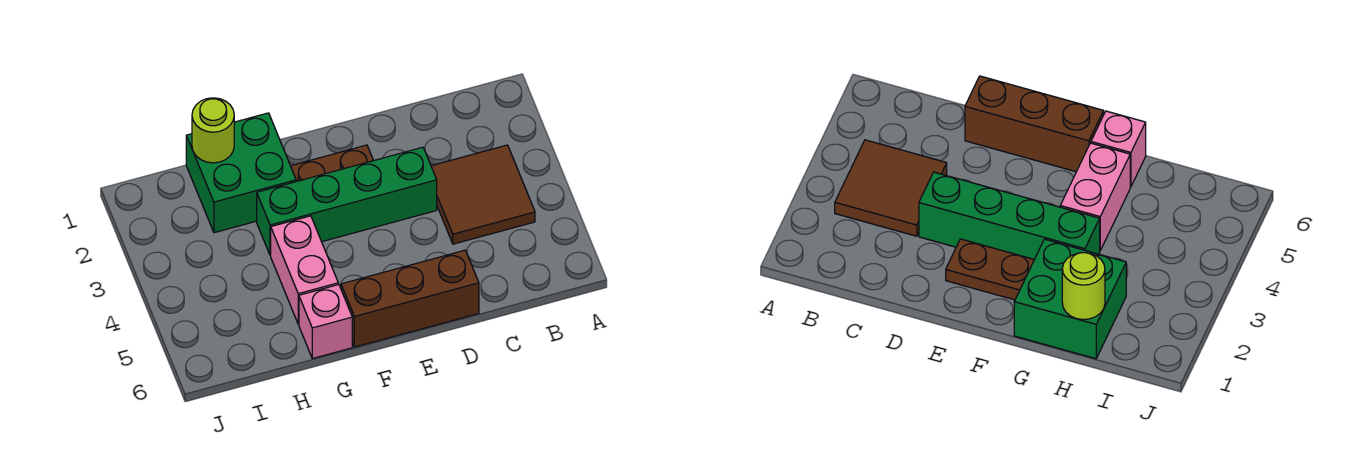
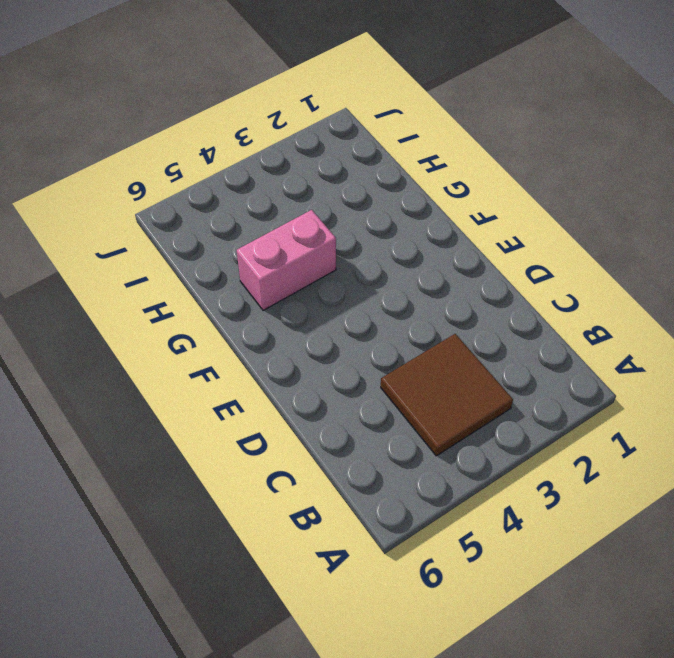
none -> green brick D3:G3 level 1
none -> brown brick D6:F6 level 1

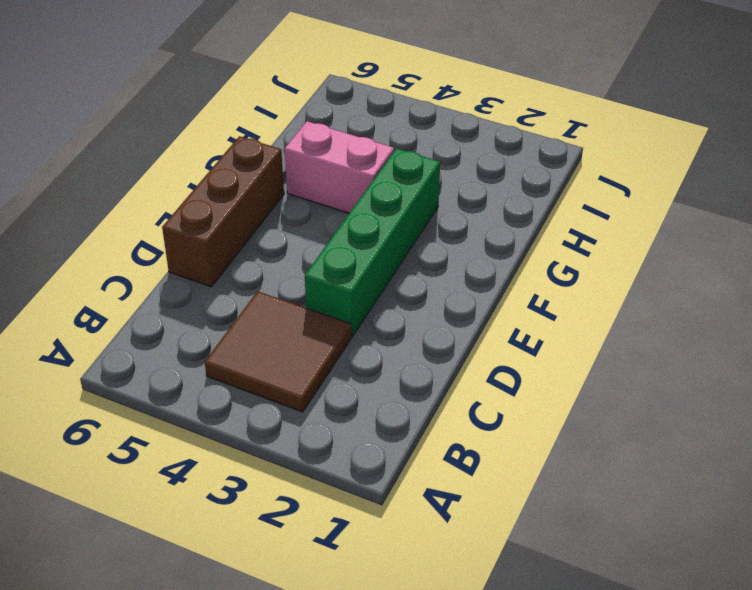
none -> brown plate E2:F2 level 1
none -> green brick G1:H2 level 1

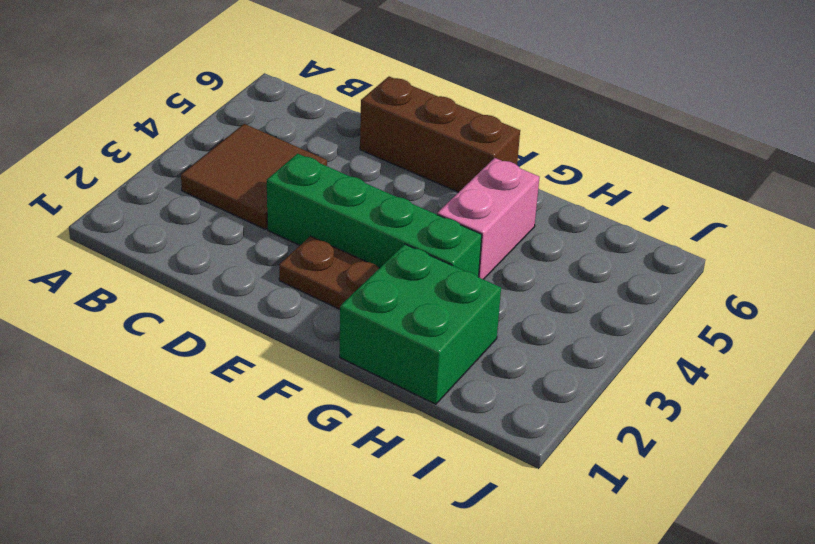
none -> pink brick G6 level 1
none -> lime round brick H1 level 2

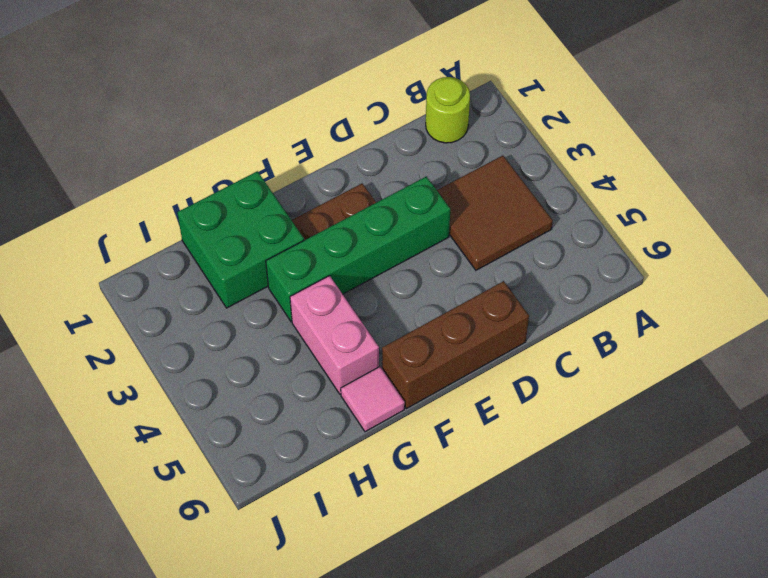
lime round brick B1 level 1 -> lime round brick H1 level 2
pink tile G6 level 1 -> pink brick G6 level 1

